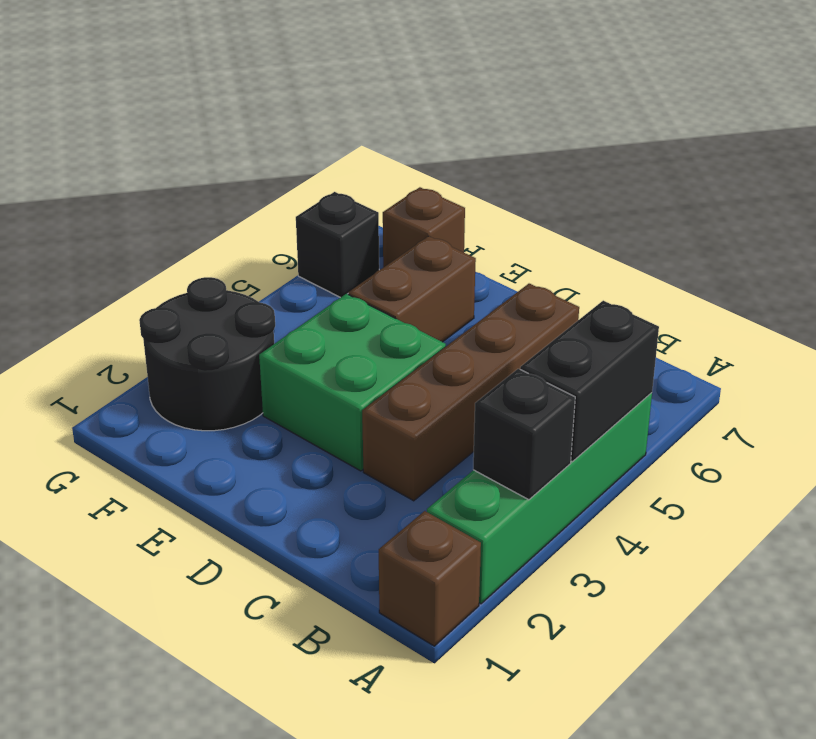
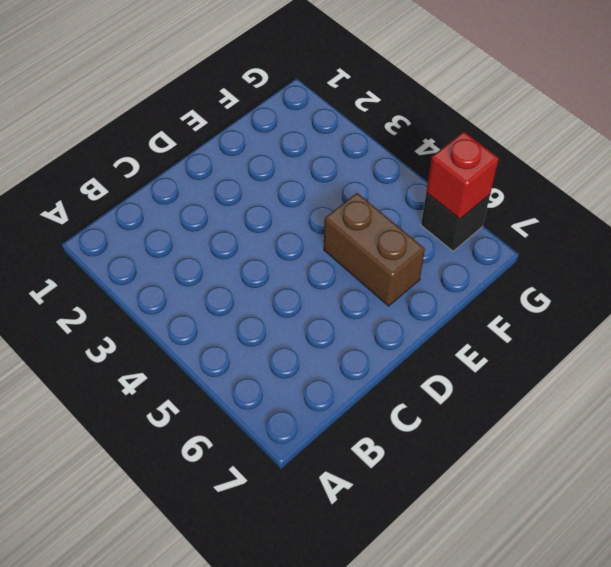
red brick G6 level 2 -> none
none -> brown brick A1 level 1
none -> green brick A2:A5 level 1

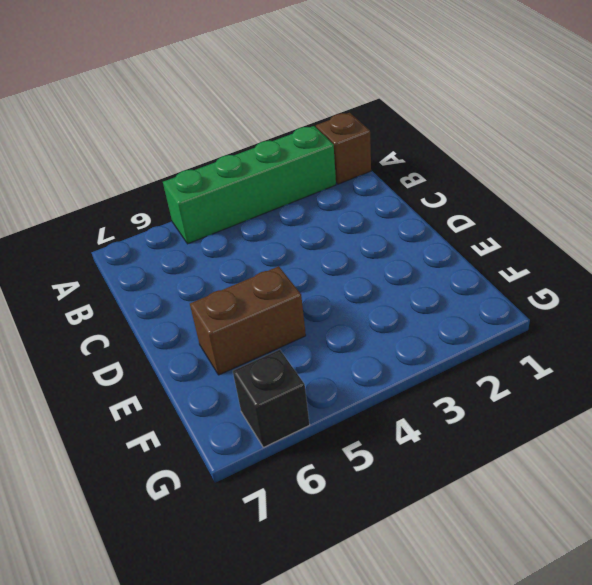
none -> brown brick C3:C6 level 1
none -> green brick D3:E4 level 1

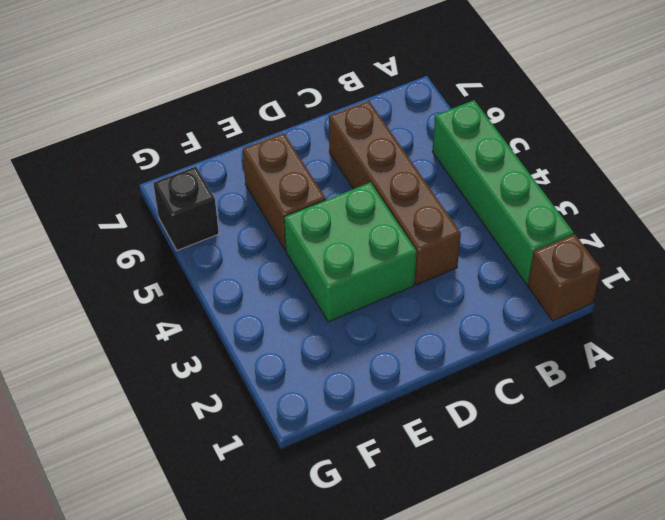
none -> black round brick F2:G3 level 1
none -> brown brick F7 level 1

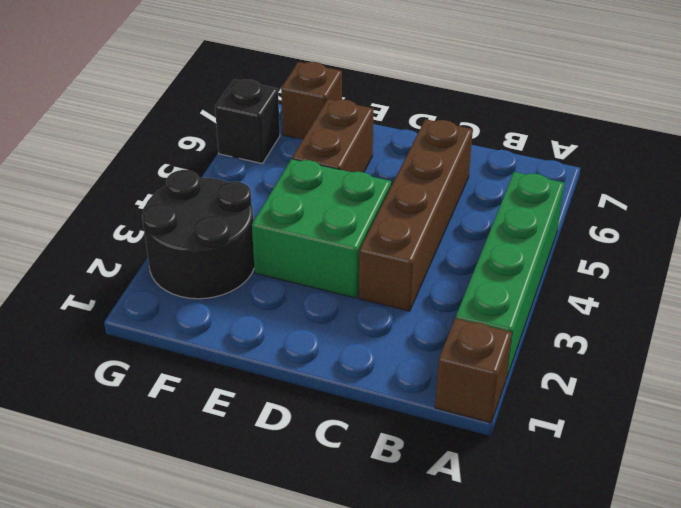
none -> black brick A3 level 2
none -> black brick A4:A5 level 2

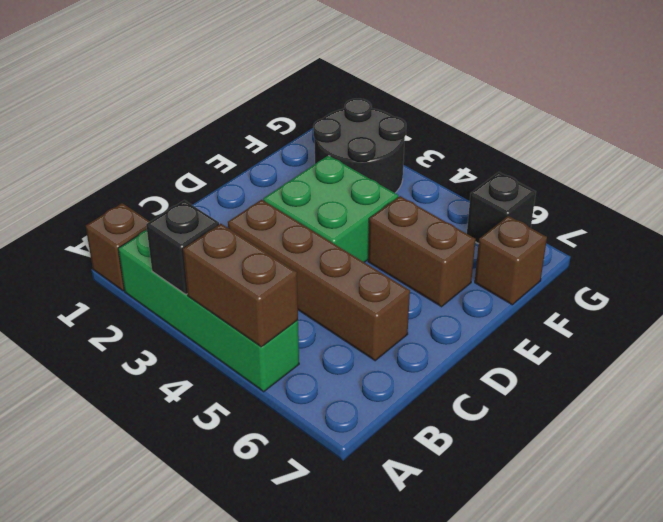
brown brick A4:A5 level 2 -> black brick A4:A5 level 2

